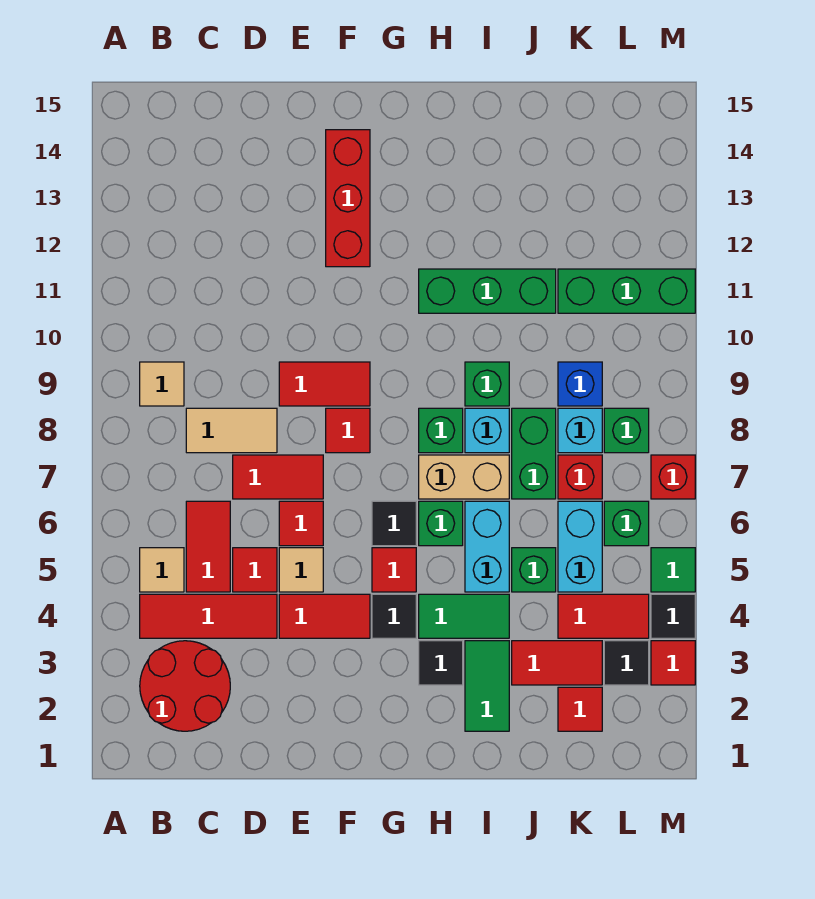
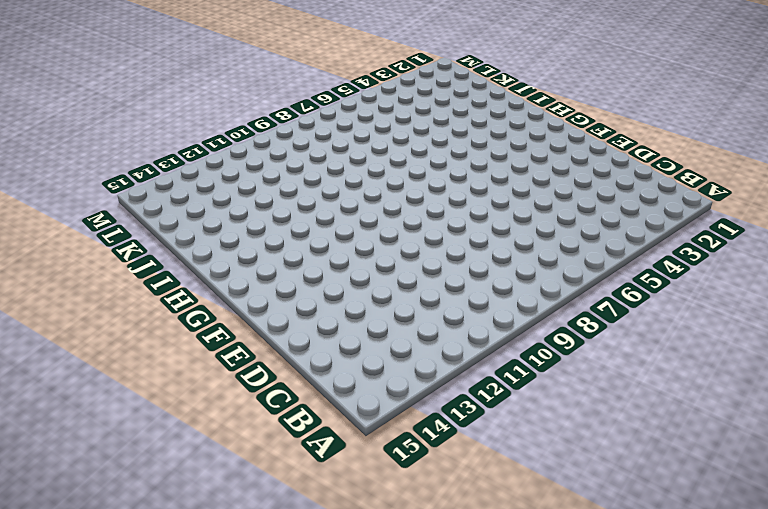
none -> red round brick B2:C3 level 1
none -> red tile B4:D4 level 1
none -> tan tile B5 level 1
none -> tan tile B9 level 1

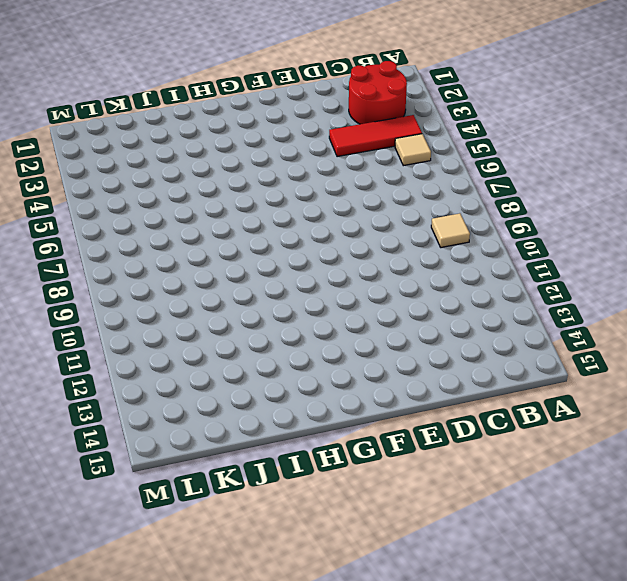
none -> red tile C5:C6 level 1
none -> tan tile C8:D8 level 1
none -> red tile D5 level 1
none -> red tile D7:E7 level 1

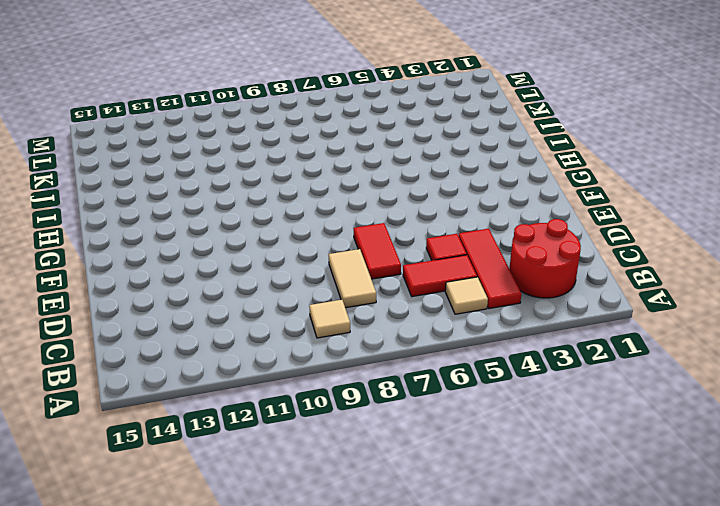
none -> red tile E4:F4 level 1
none -> tan tile E5 level 1
none -> red tile E6 level 1
none -> red tile E9:F9 level 1

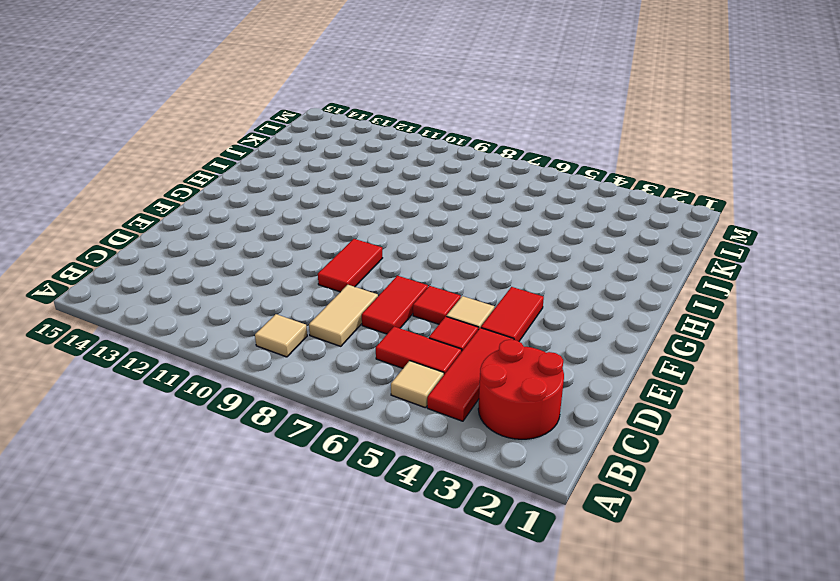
none -> red tile F8 level 1
none -> red brick F12:F14 level 1
none -> black tile G4 level 1
none -> red tile G5 level 1

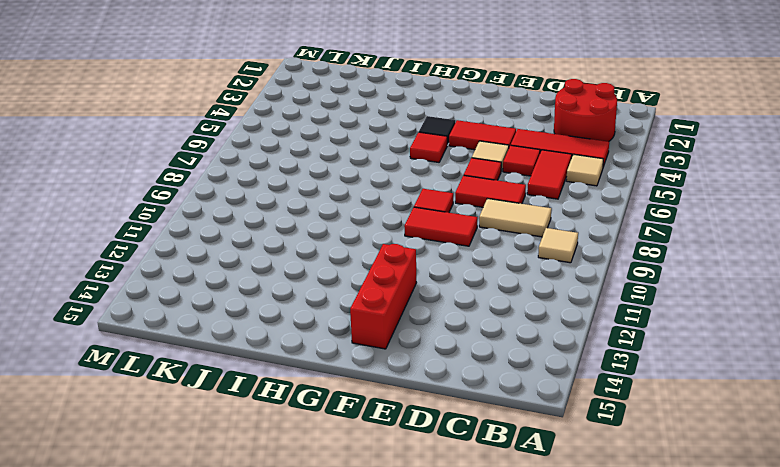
none -> black tile G6 level 1
none -> black tile H3 level 1
none -> green tile H4:I4 level 1
none -> green brick H6 level 1

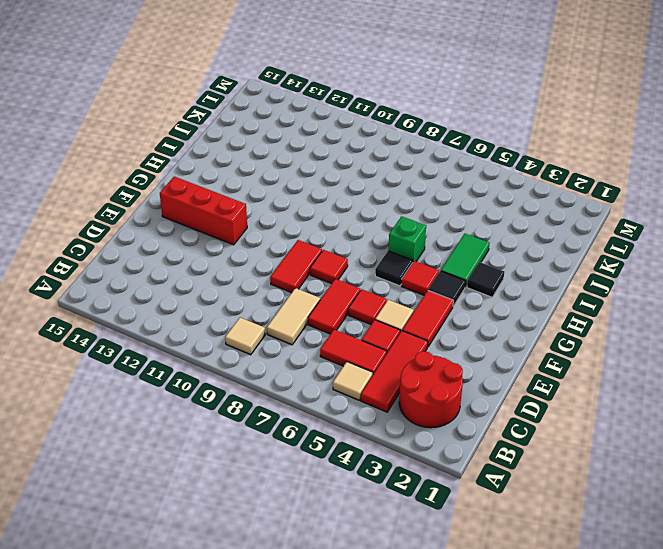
none -> tan brick H7:I7 level 1
none -> green brick H8 level 1
none -> green brick H11:J11 level 1
none -> green tile I2:I3 level 1

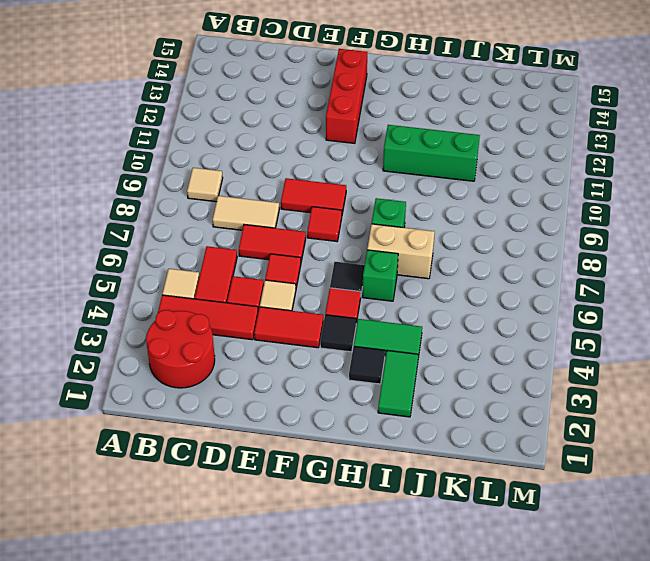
none -> cyan brick I5:I6 level 1
none -> cyan brick I8 level 1
none -> green brick I9 level 1
none -> red tile J3:K3 level 1

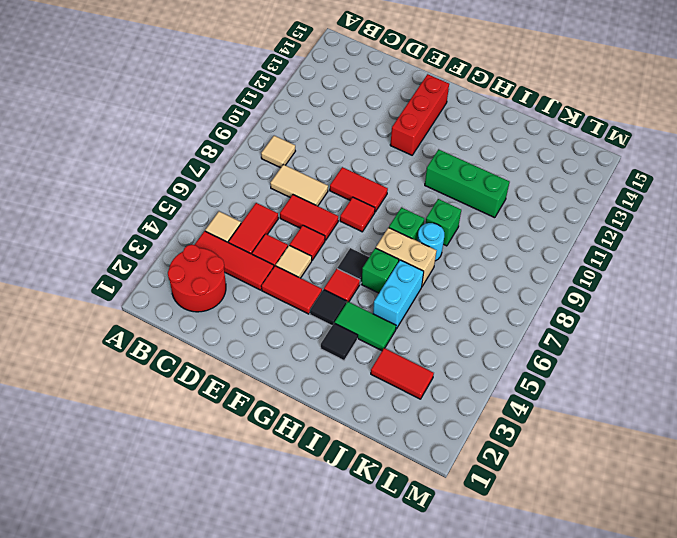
cyan round brick I8 level 1 -> cyan brick I8 level 1
none -> green tile I2:I3 level 1
none -> green brick J5 level 1
none -> green brick J7:J8 level 1
none -> red tile K2 level 1

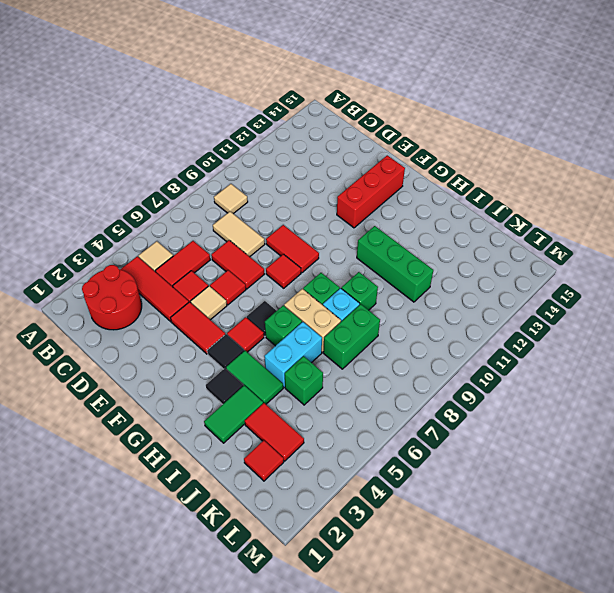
none -> red tile K4:L4 level 1
none -> cyan brick K5:K6 level 1
none -> red brick K7 level 1
none -> cyan brick K8 level 1

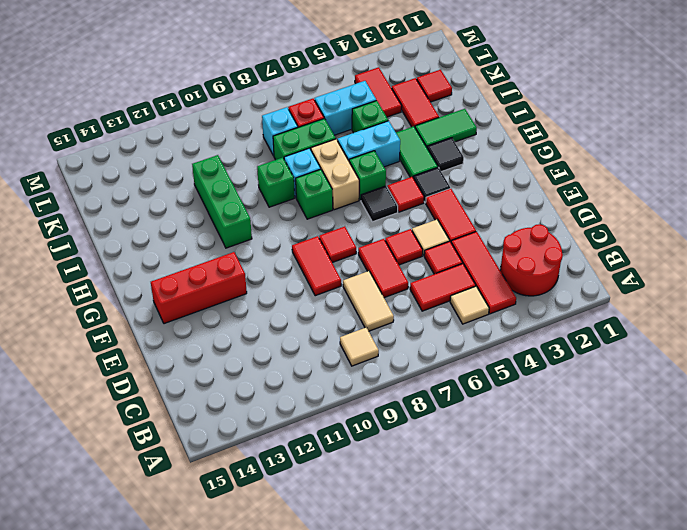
none -> blue brick K9 level 1
none -> green brick K11:M11 level 1
none -> black tile L3 level 1
none -> green brick L6 level 1

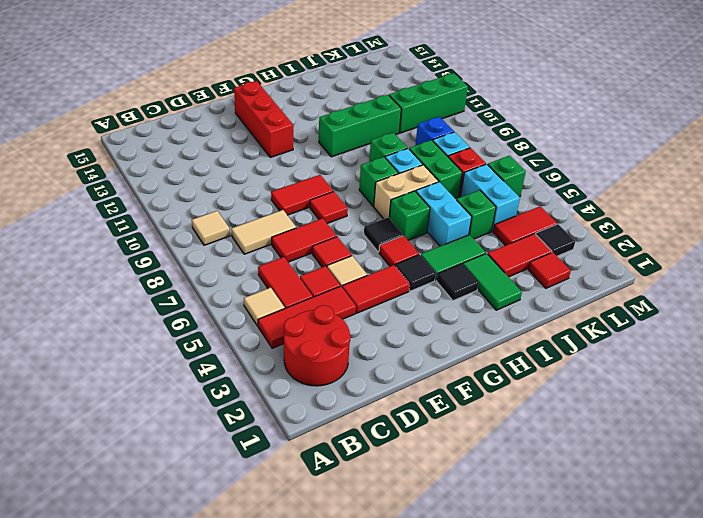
none -> green brick L8 level 1
none -> red tile M3 level 1
none -> black tile M4 level 1
none -> green tile M5 level 1

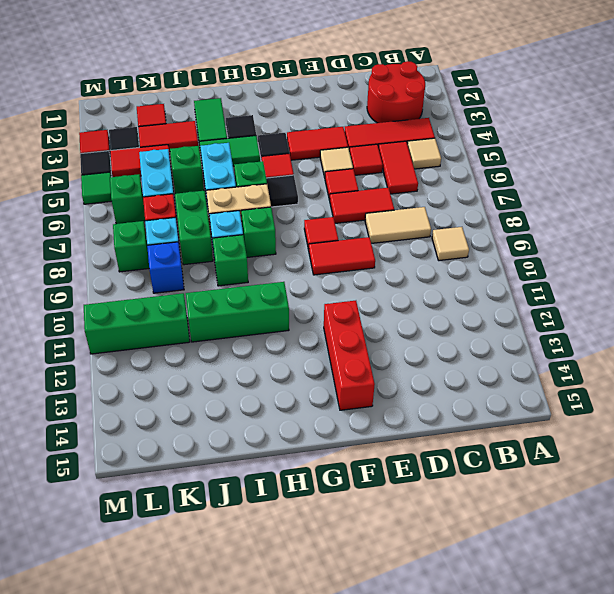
none -> red brick M7 level 1

